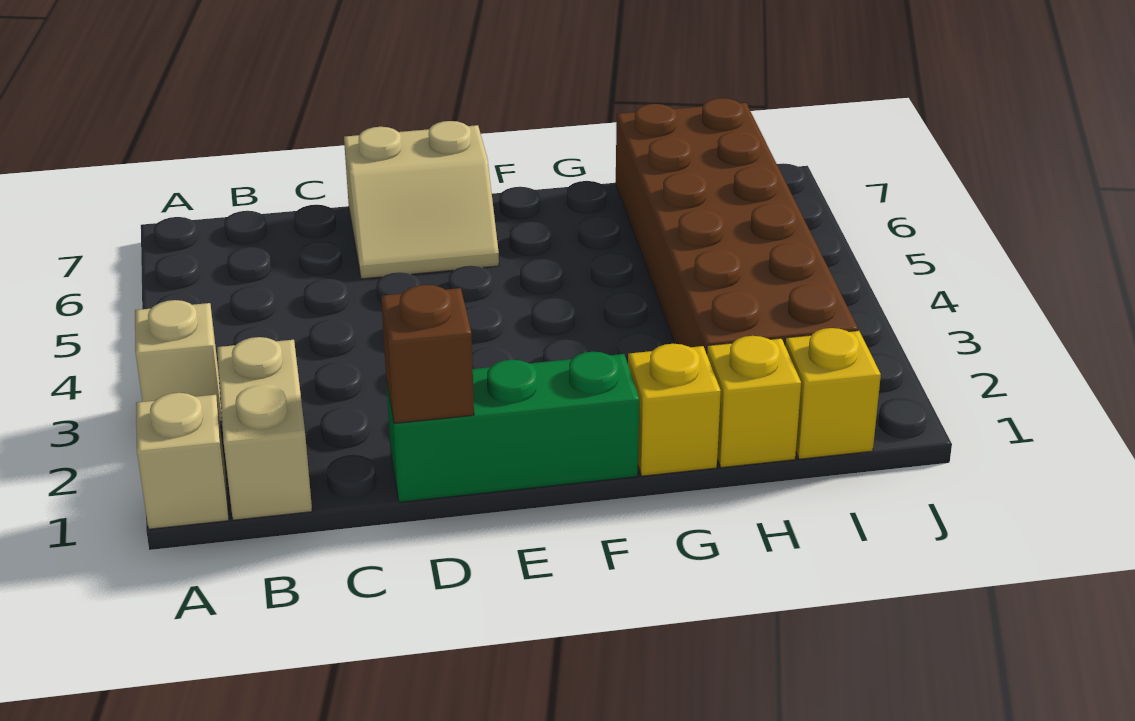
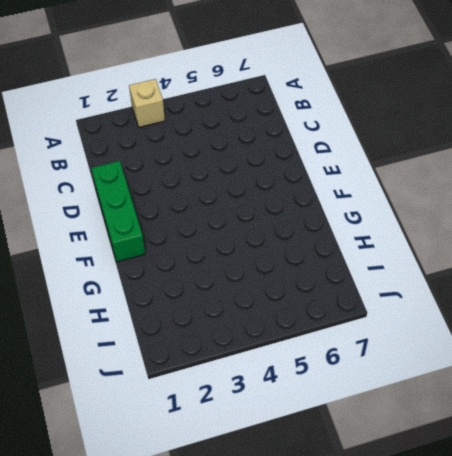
none -> tan brick A1 level 1
none -> tan brick B1:B2 level 1

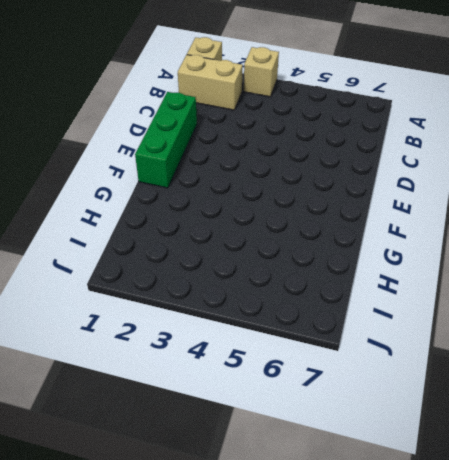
none -> tan slope D6:E7 level 1 top 7
none -> yellow brick G1 level 1

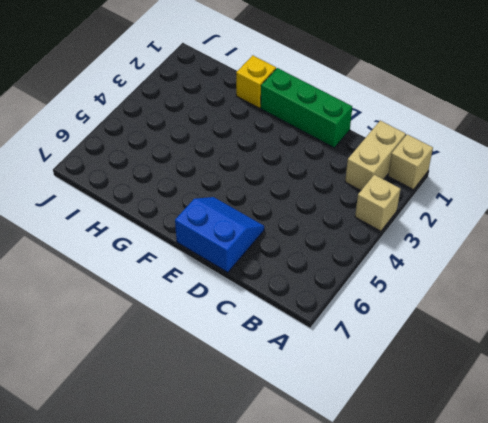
blue slope D6:E7 level 1 top 7 -> tan slope D6:E7 level 1 top 7
none -> yellow brick H1 level 1
none -> brown brick H2:I7 level 1

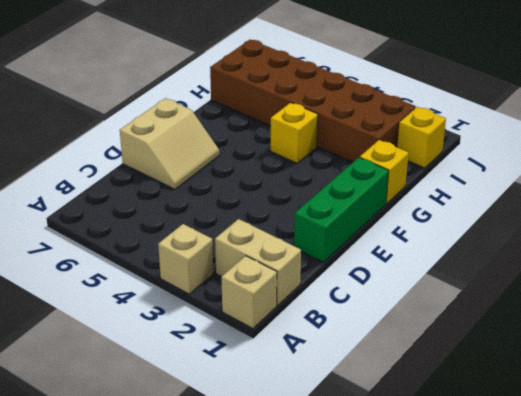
yellow brick G4 level 1 -> yellow brick H1 level 1
none -> brown brick D1 level 2

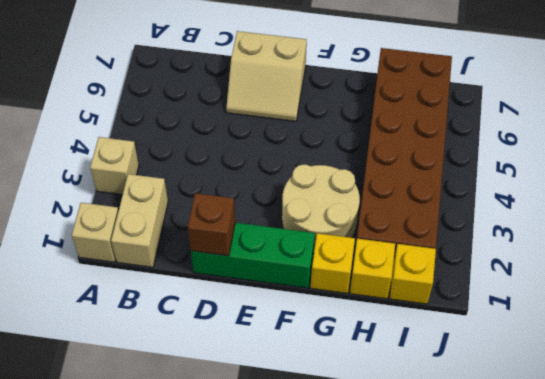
tan round brick F2:G3 level 1 -> none

